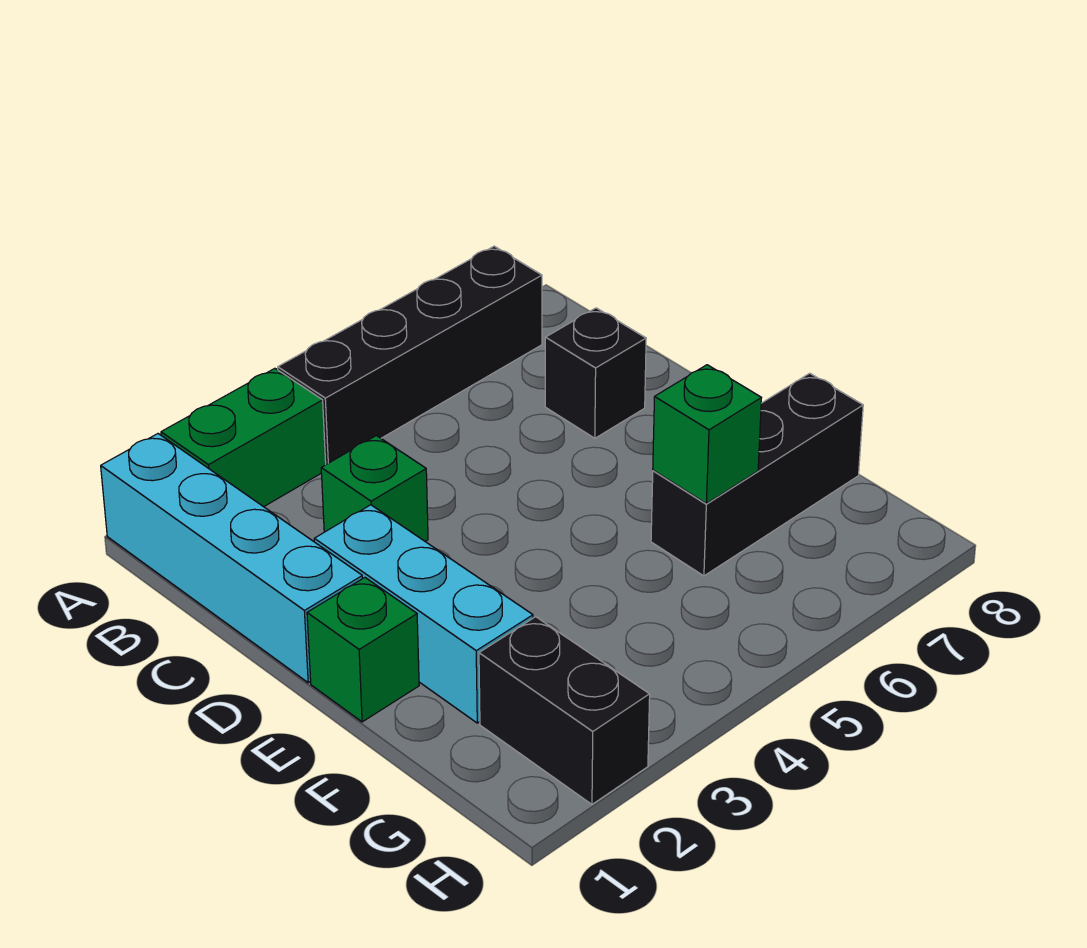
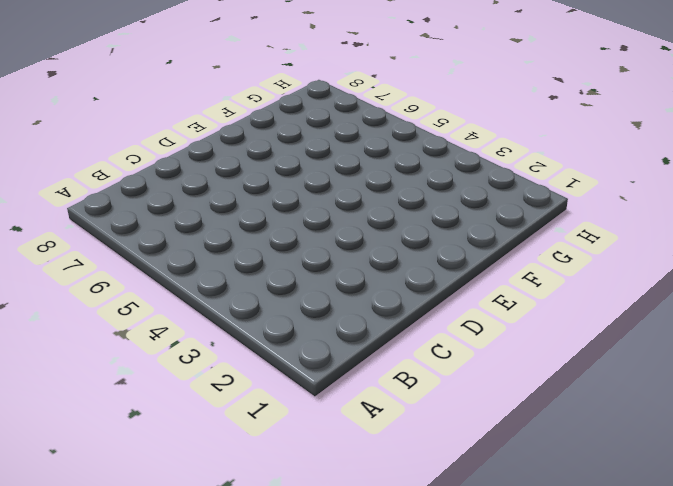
none -> cyan brick A1:D1 level 1
none -> green brick A2:A3 level 1

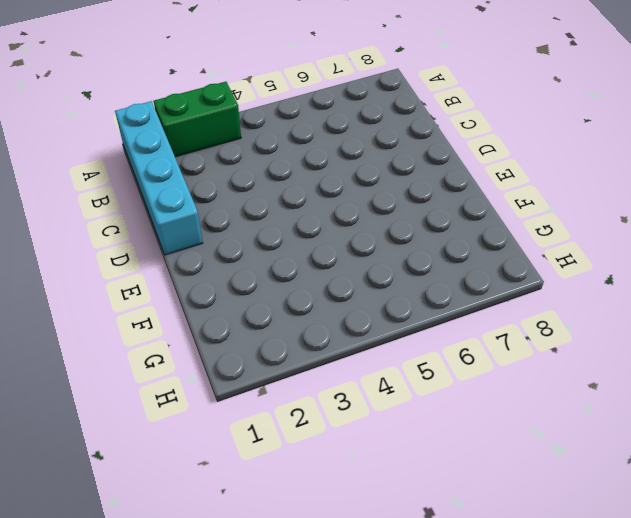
none -> black brick A4:A7 level 1
none -> green brick C3 level 1

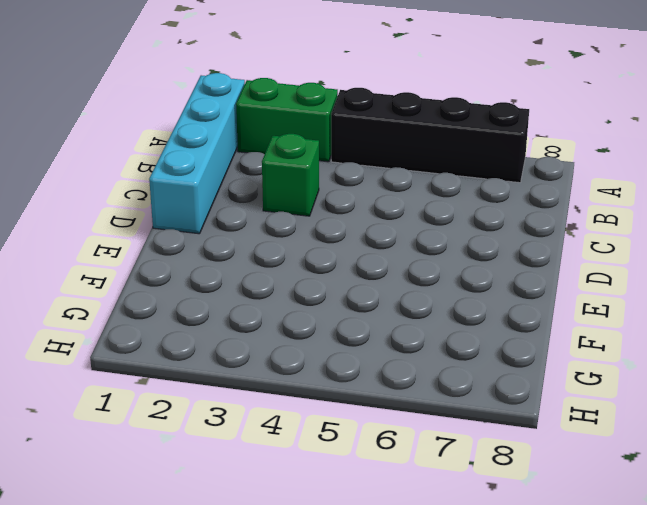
none -> black brick C7 level 1
none -> cyan brick D2:F2 level 1

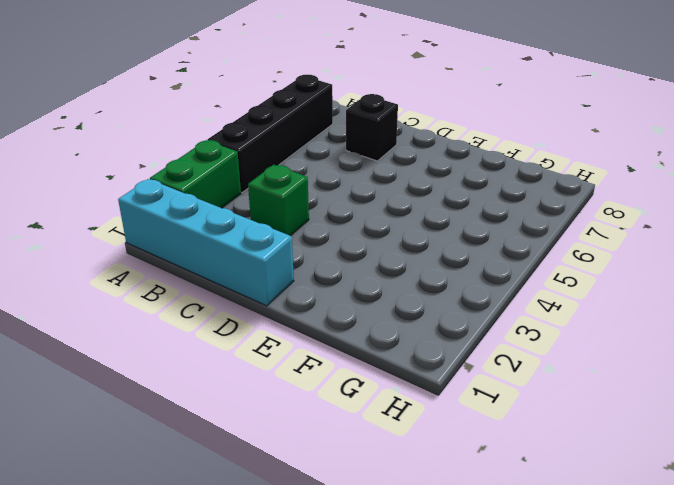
none -> cyan brick D2:F2 level 1
none -> green brick E1 level 1

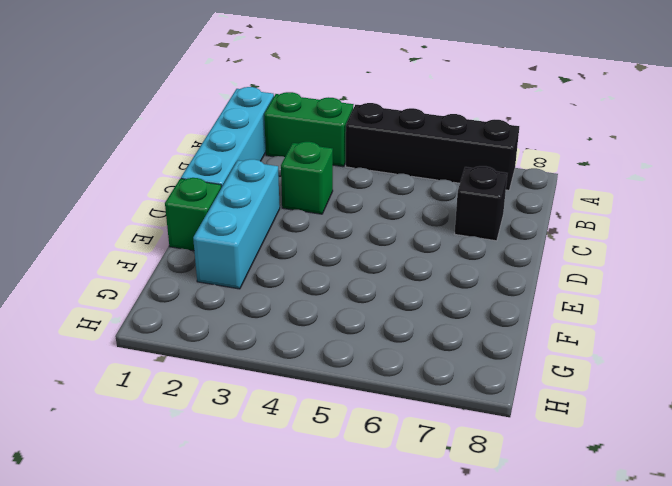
none -> black brick F6:F8 level 1
none -> black brick G2:H2 level 1

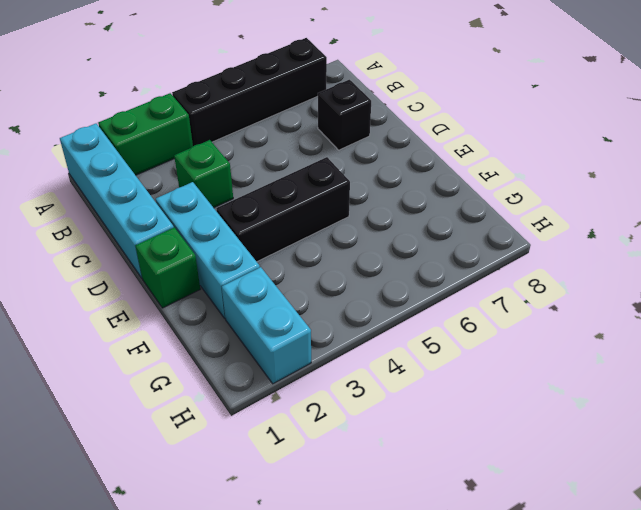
black brick E3:E5 level 1 -> black brick F6:F8 level 1
cyan brick G2:H2 level 1 -> black brick G2:H2 level 1
none -> green brick F6 level 2

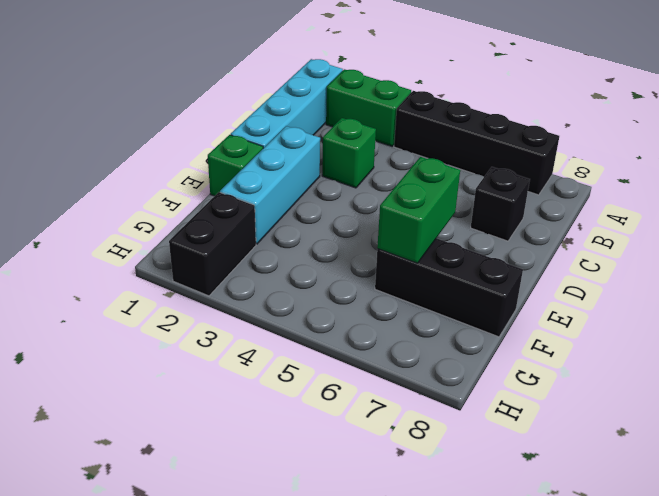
green brick E6:F6 level 2 -> green brick F6 level 2

